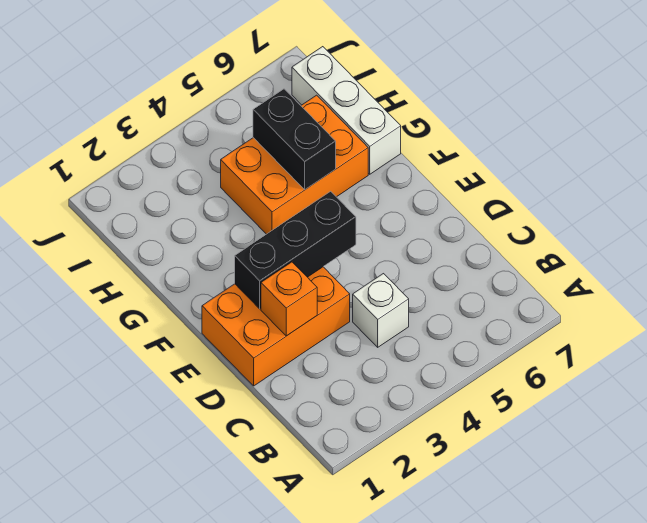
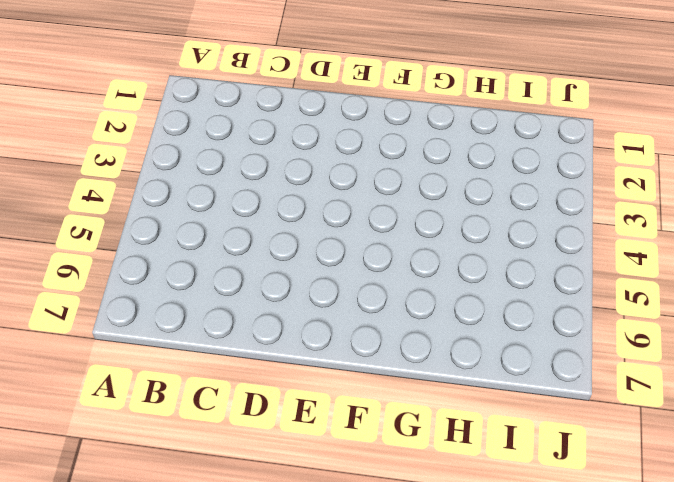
none -> white brick C4 level 1
none -> orange brick D1:E3 level 1

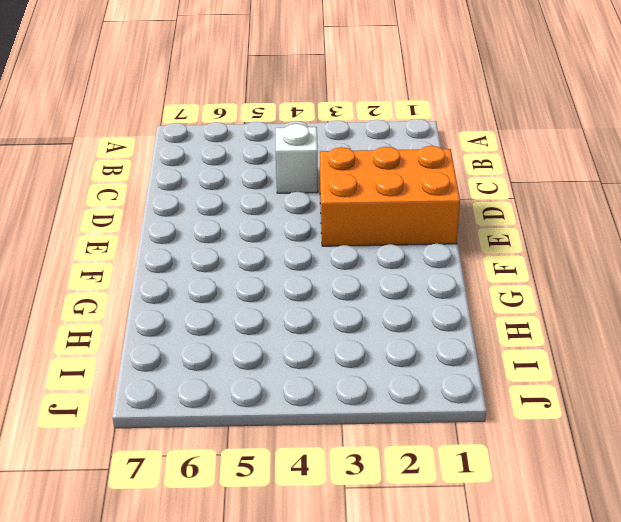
none -> orange brick G4:H6 level 1
none -> white brick G7:I7 level 1

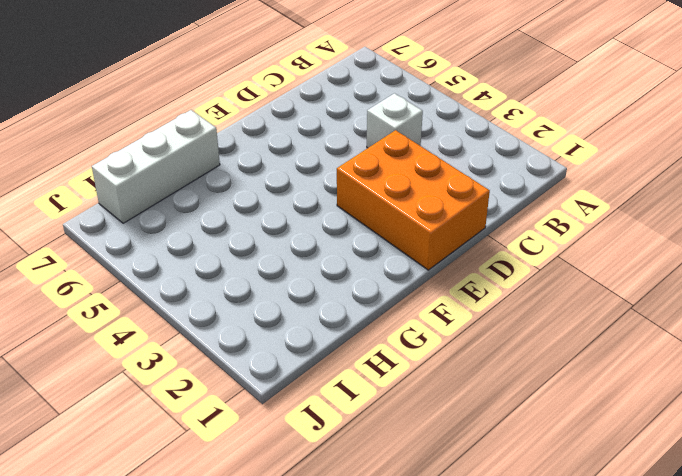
none -> orange brick G4:H6 level 1
none -> orange brick D2 level 2

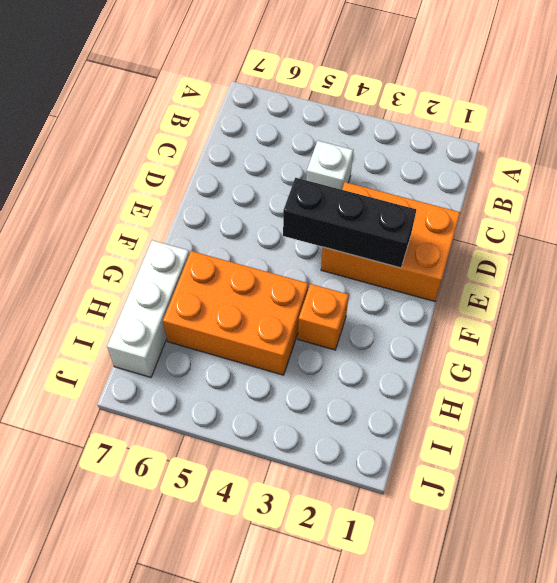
orange brick G3 level 1 -> orange brick D2 level 2
none -> black brick G5:H5 level 2

